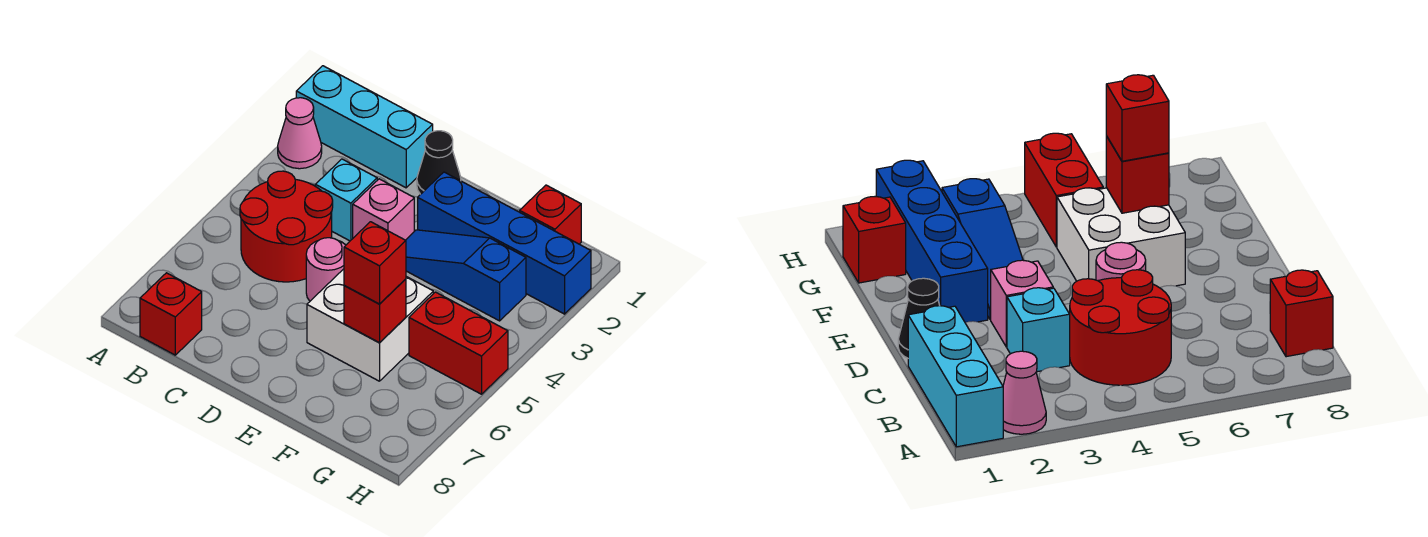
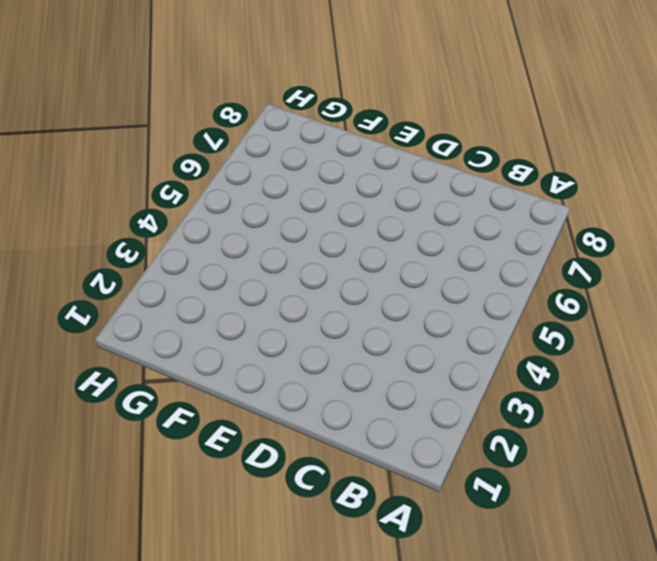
none -> cyan brick A1:C1 level 1
none -> pink cone A2 level 1
none -> red round brick B4:C5 level 1

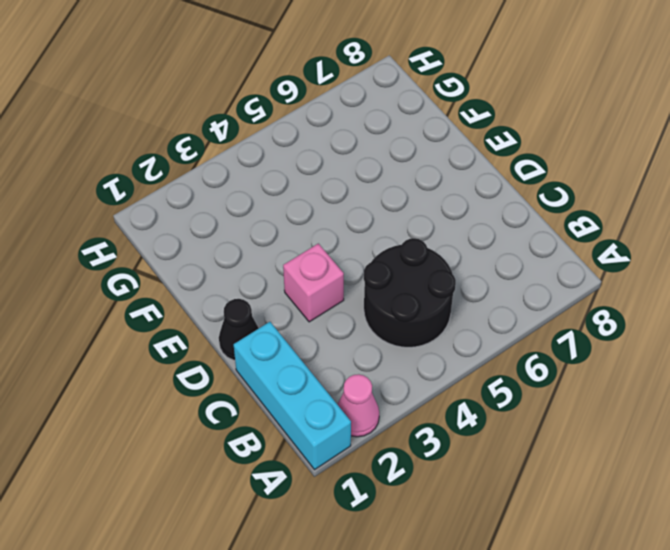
black round brick B4:C5 level 1 -> red round brick B4:C5 level 1
none -> red brick B8 level 1
none -> cyan brick C3 level 1
none -> pink round brick D5 level 1

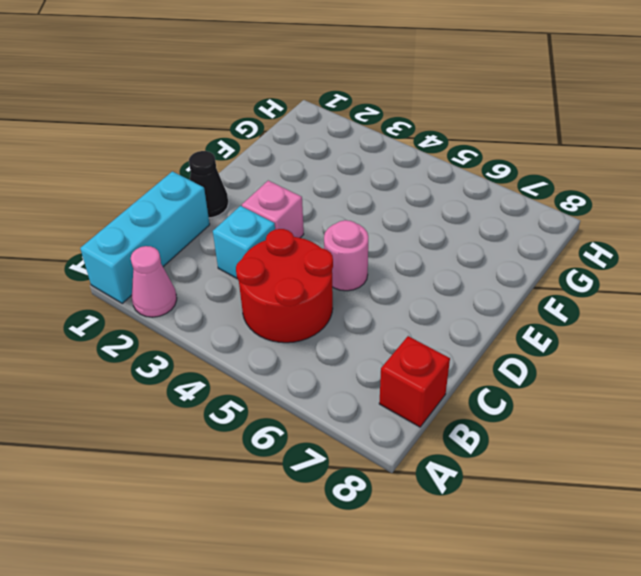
none -> blue brick E2:H2 level 1
none -> blue slope E3:G3 level 1 top G
none -> white brick E5:F6 level 1

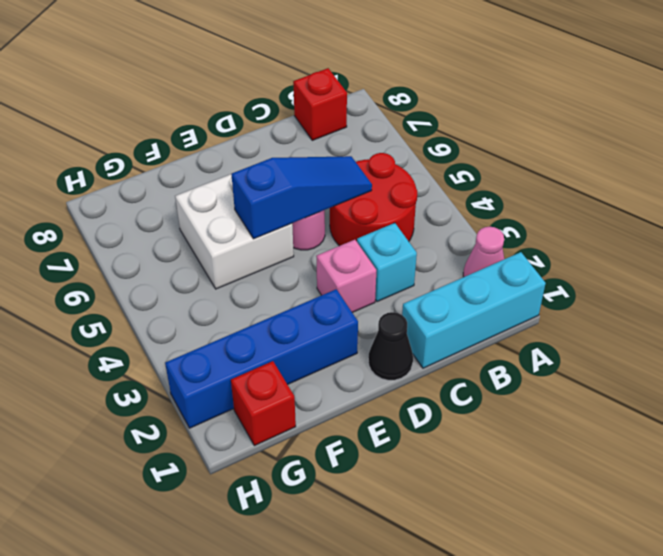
blue slope C5:E5 level 2 top E -> blue slope E3:G3 level 1 top G
none -> red brick G5:H5 level 1
none -> red brick F6 level 2
none -> red brick F6 level 3

